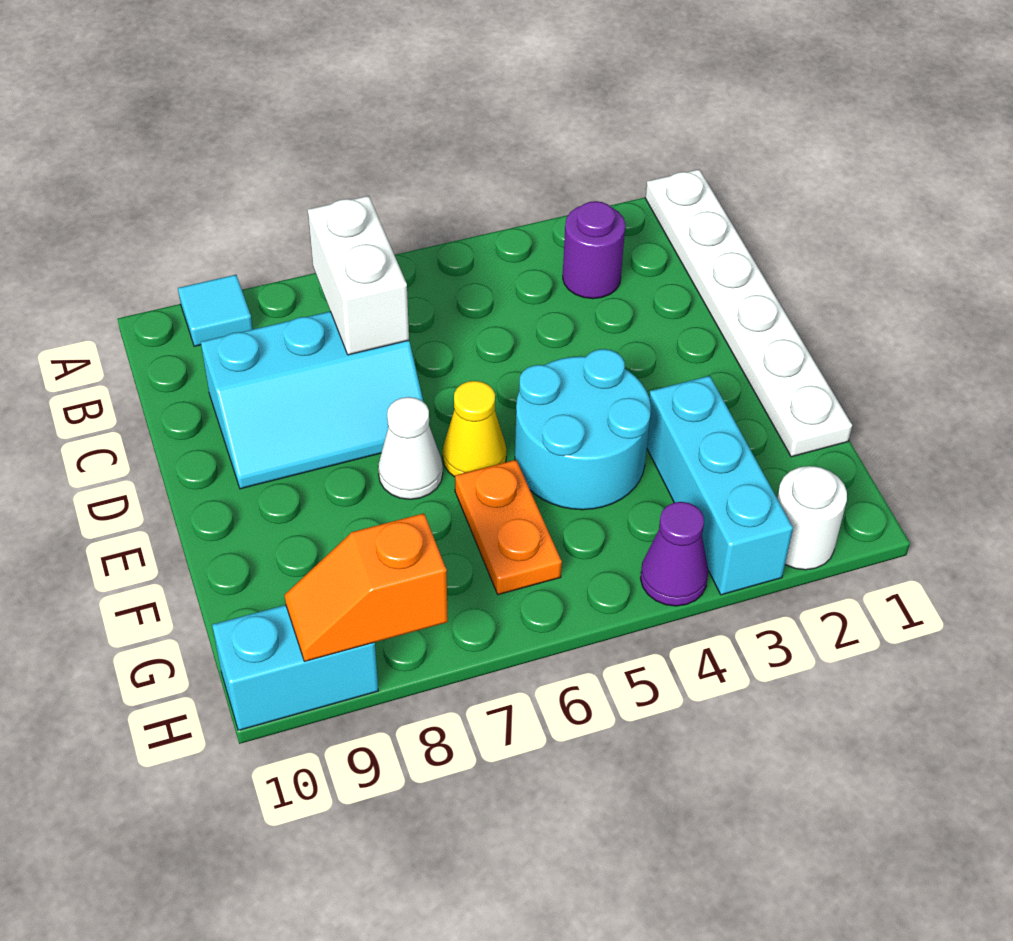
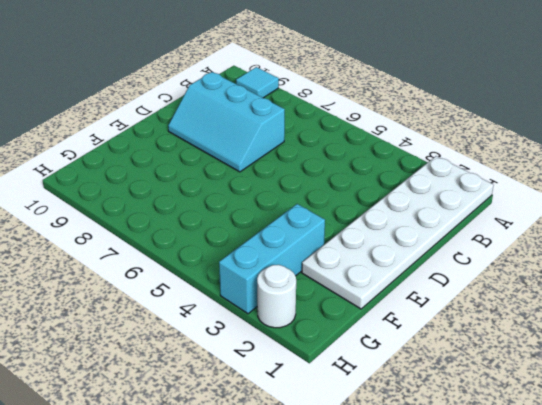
white plate A1:F2 level 1 -> white plate A1:F1 level 1
none -> purple round brick B3 level 1
none -> cyan round brick E4:F5 level 1
none -> yellow cone E6 level 1

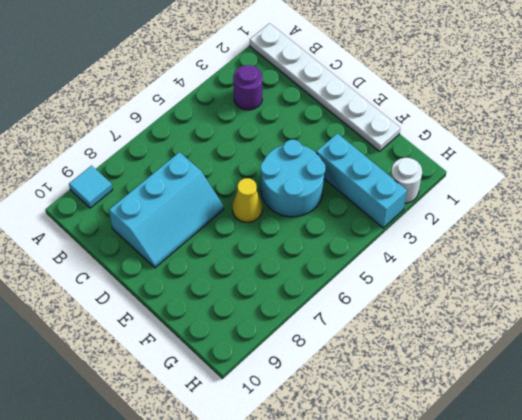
none -> white cone E7 level 1
none -> orange plate F6:G6 level 1
none -> purple cone H4 level 1

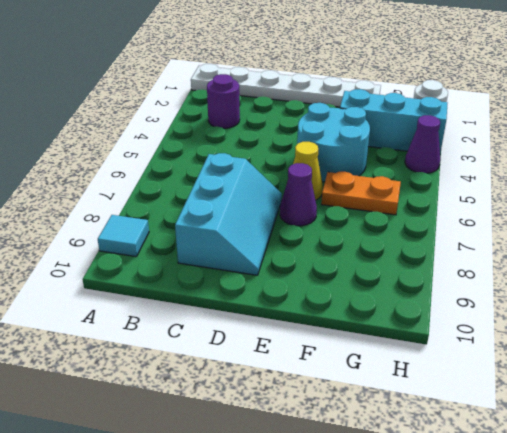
purple cone E7 level 1 -> white cone E7 level 1
none -> cyan brick H9:H10 level 1
none -> white brick B7:C7 level 2
none -> orange slope H8:H9 level 2 top 8

